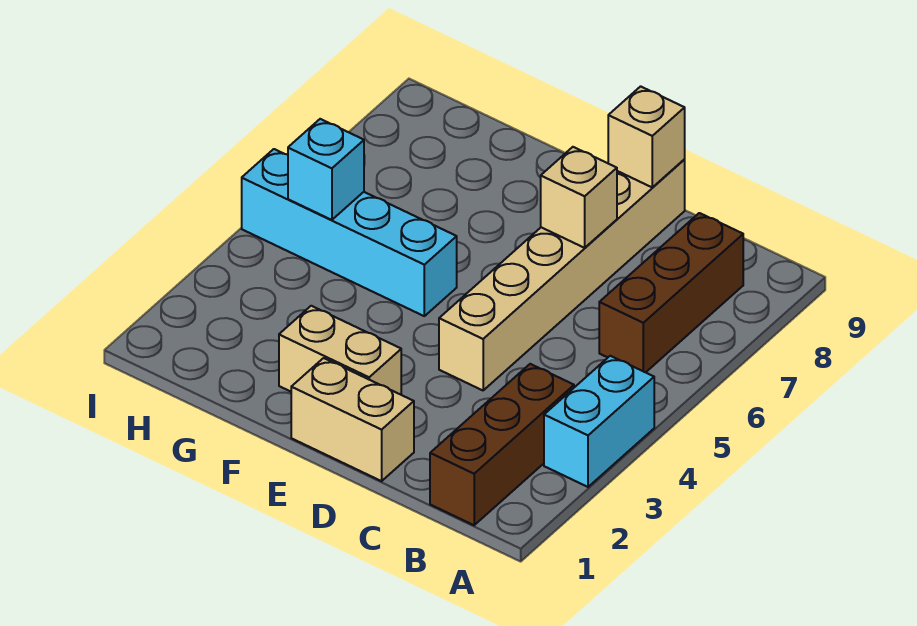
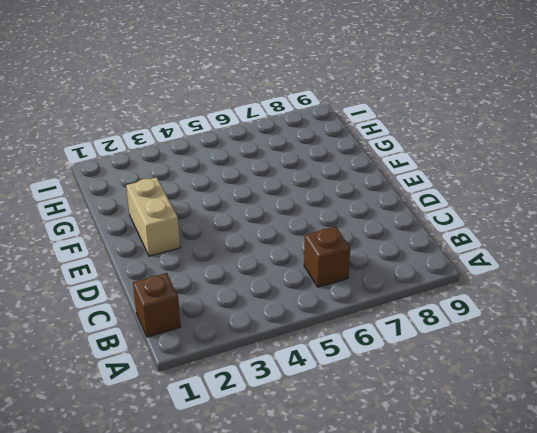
brown brick B1 level 1 -> brown brick B1:B3 level 1
brown brick B6 level 1 -> brown brick B6:B8 level 1
none -> cyan brick A3:A4 level 1
none -> tan brick D1:E1 level 1

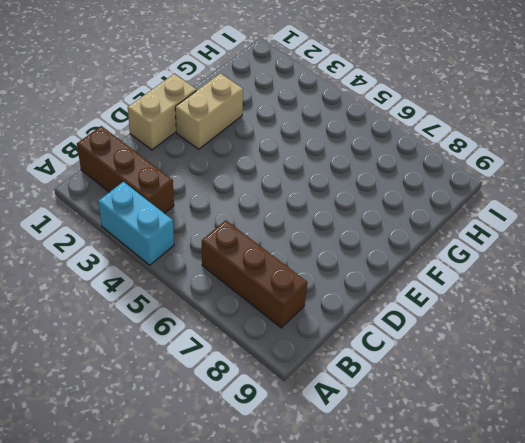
none -> tan brick D4:D9 level 1
none -> cyan brick F5:I5 level 1

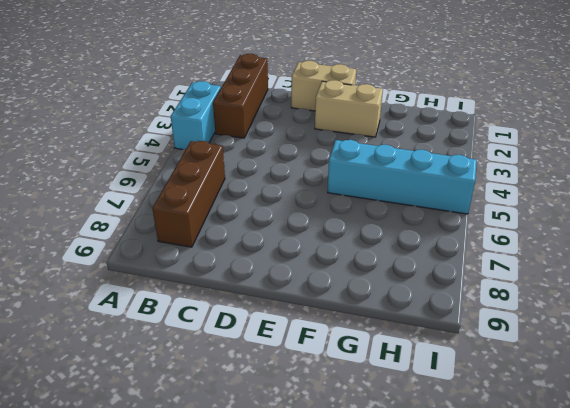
none -> tan brick D4:D9 level 1
none -> tan brick D7 level 2

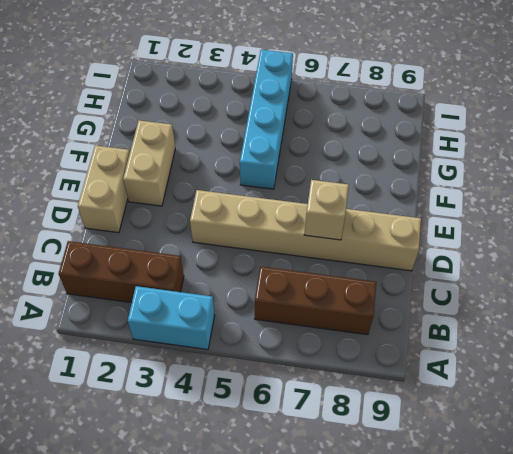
none -> tan brick D9 level 2
none -> cyan brick H5 level 2

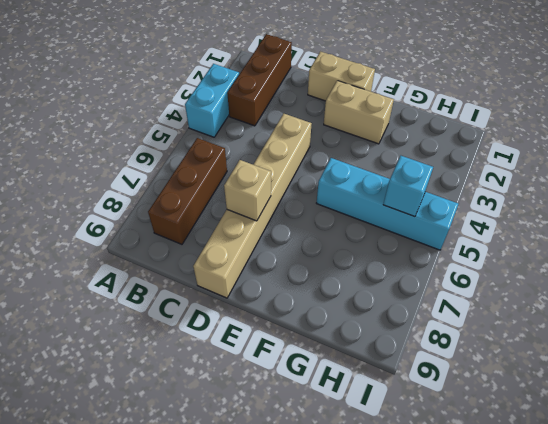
none -> tan brick D9 level 2

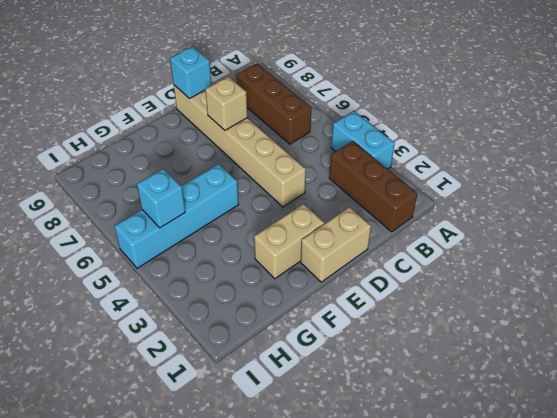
cyan brick D9 level 2 -> tan brick D9 level 2

